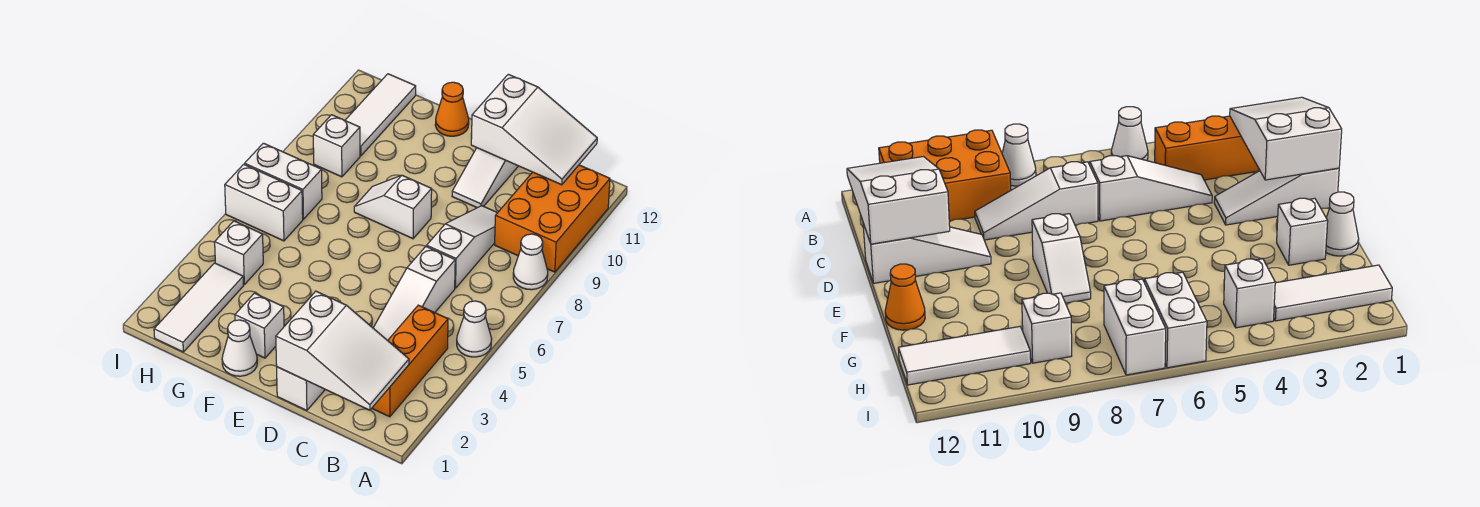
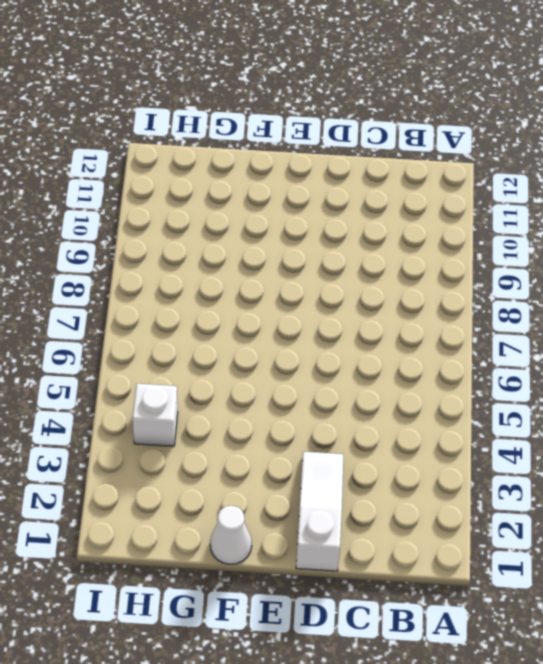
none -> white cone A5 level 1
none -> white cone A8 level 1
none -> orange brick A9:B11 level 1

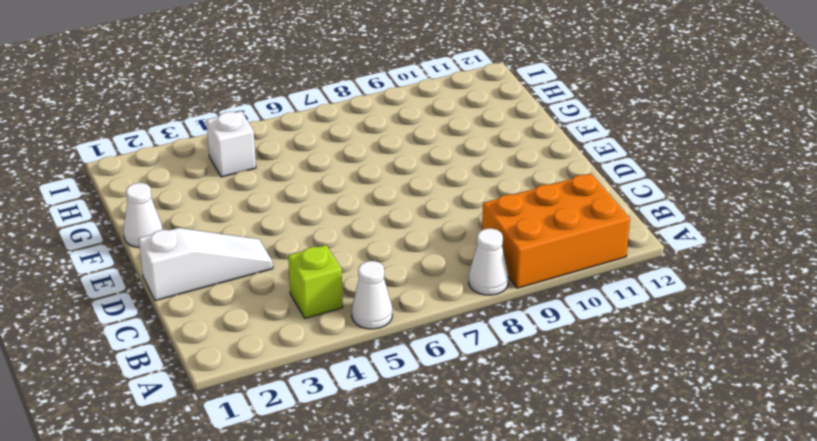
lime brick B4 level 1 -> orange brick B2:B4 level 1
none -> white slope C4:C6 level 1 top 6
none -> white slope C7:C9 level 1 top 7
none -> white slope D10:D12 level 1 top 12

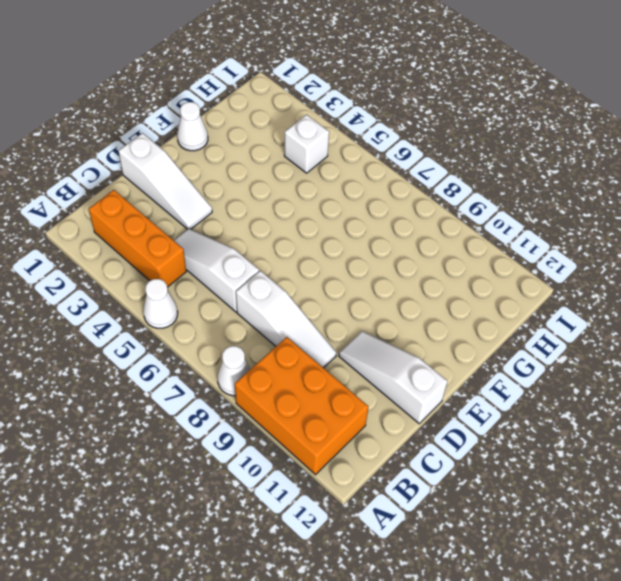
none -> white slope E8:F8 level 1 top E
none -> white brick F2 level 1
none -> orange cone F12 level 1

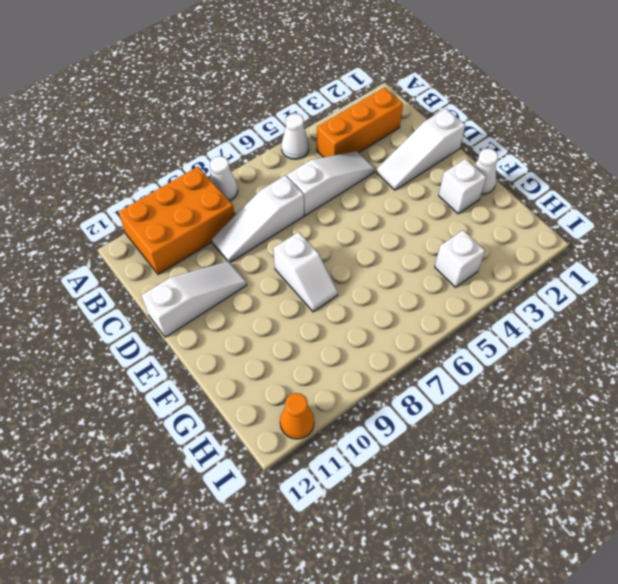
orange cone I11 level 1 -> orange cone F12 level 1
none -> white tile H1:H3 level 1
none -> white brick H6:I6 level 1
none -> white brick H7:I7 level 1

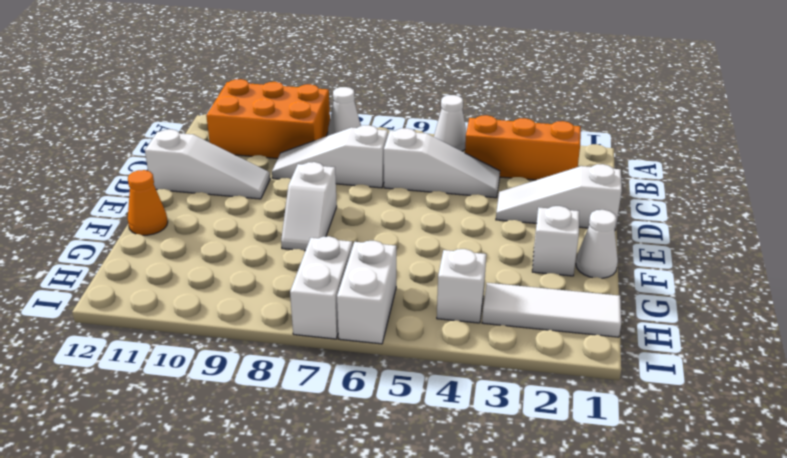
none -> white brick H9 level 1
none -> white tile H10:H12 level 1
none -> white slope B1:D2 level 2 top D

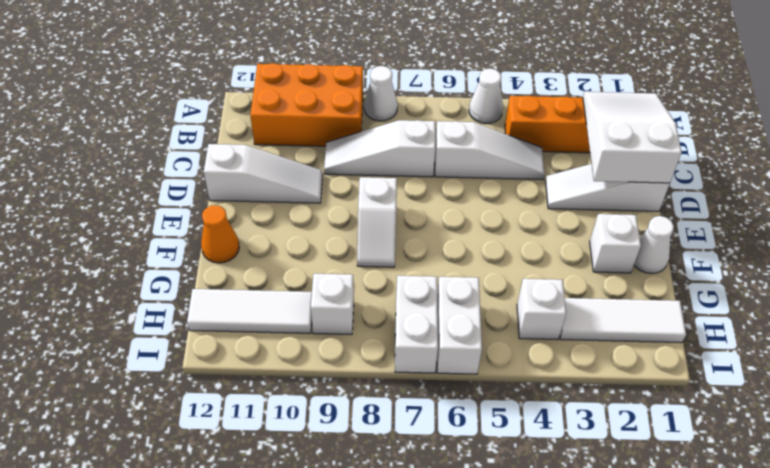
none -> white slope B11:D12 level 2 top D

